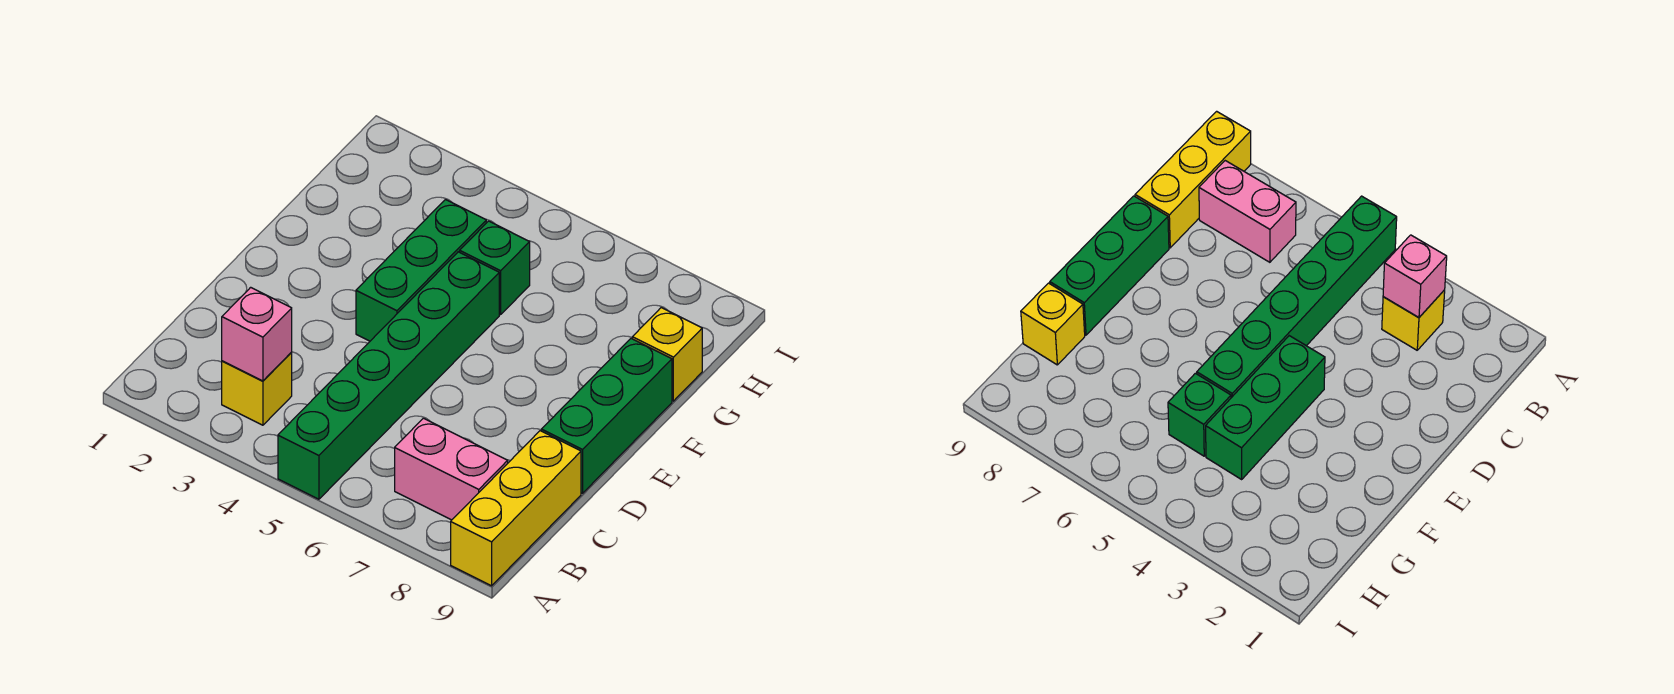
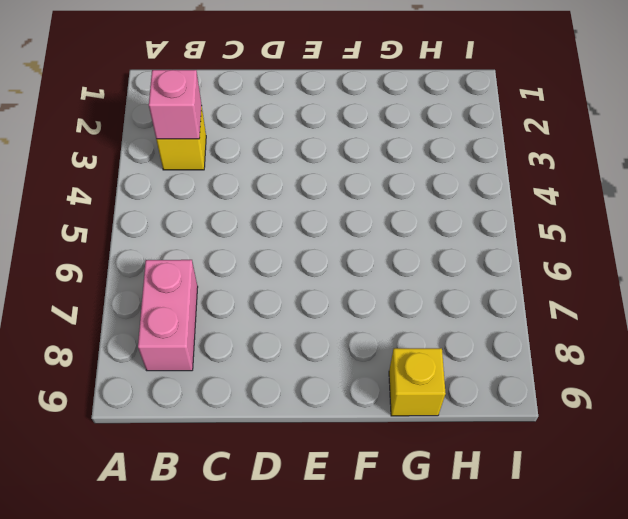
none -> green brick A5:F5 level 1
none -> yellow brick A9:C9 level 1

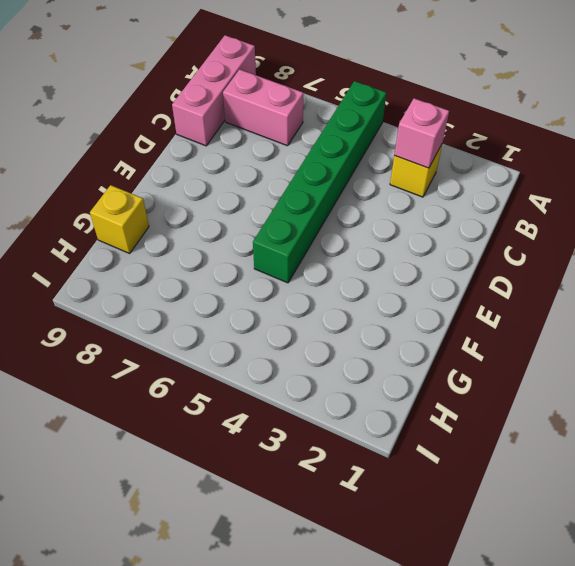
pink brick A9:C9 level 1 -> yellow brick A9:C9 level 1
none -> green brick D9:F9 level 1
none -> green brick E4:G4 level 1

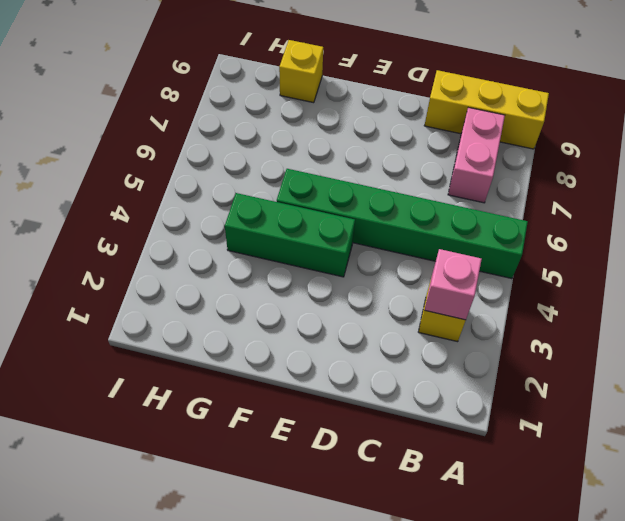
none -> green brick D9:F9 level 1
none -> green brick G5 level 1

